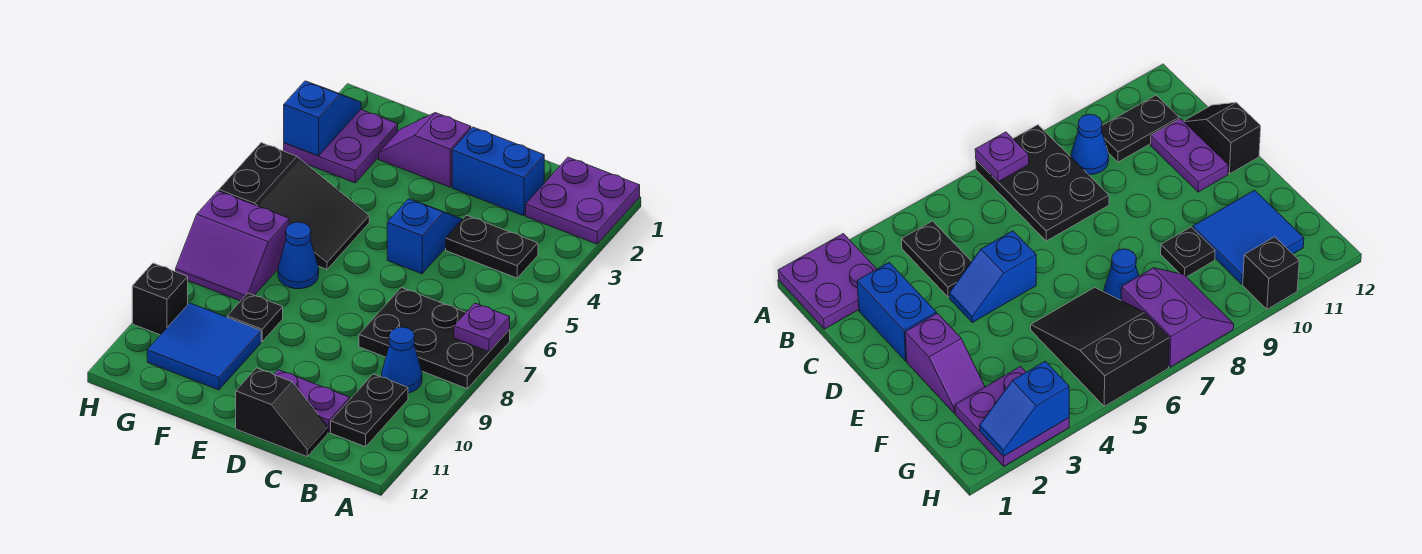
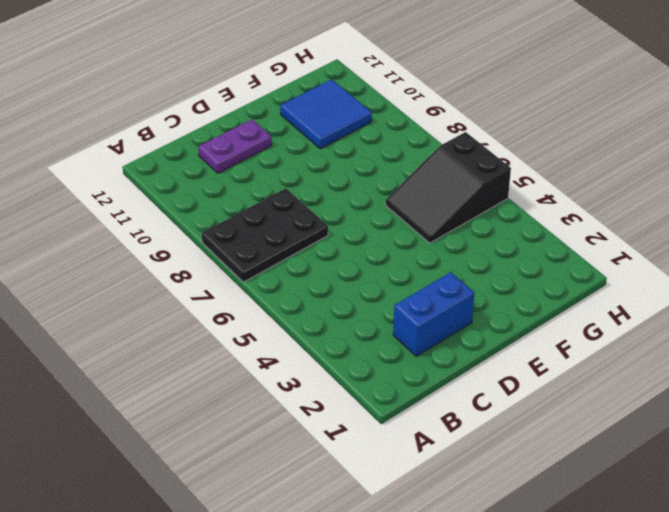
none -> purple plate A1:B2 level 1
none -> black plate B4:C4 level 1
none -> blue cone B9 level 1

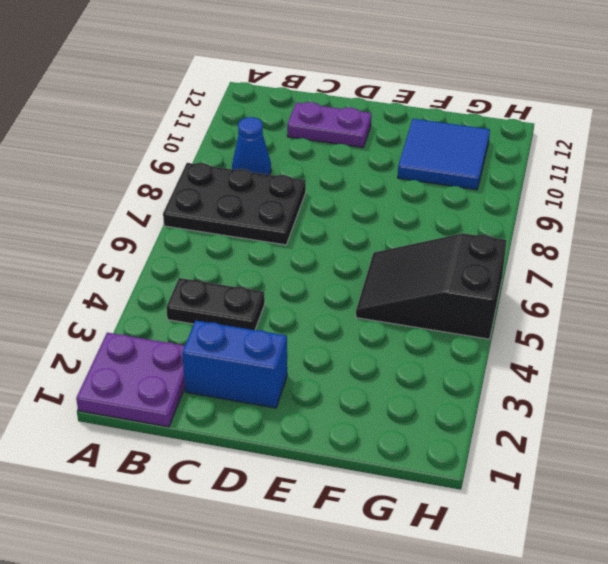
none -> black plate B10:B11 level 1
none -> black slope C12:D12 level 1 top D
none -> blue slope D4:D5 level 1 top 5

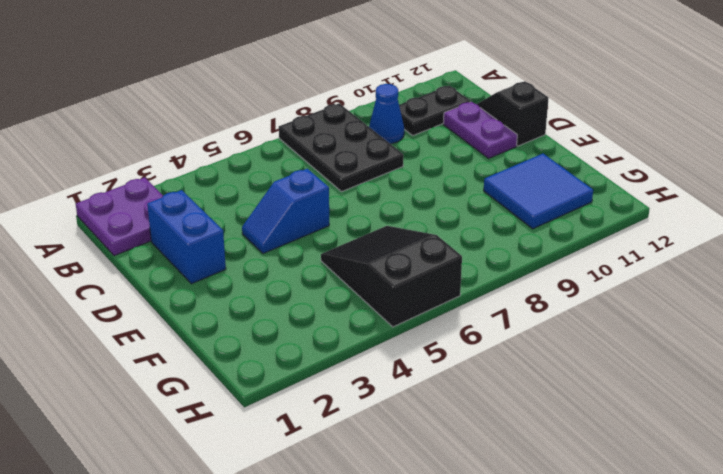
none -> black plate B4:C4 level 1
none -> purple slope E2:F2 level 1 top E
none -> blue cone F7 level 1

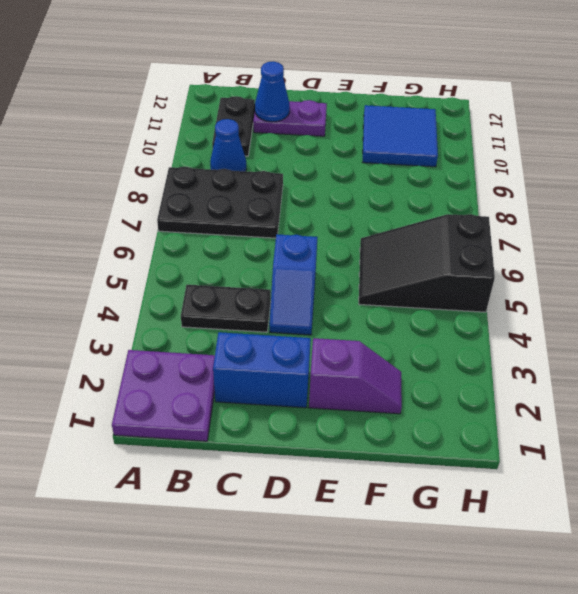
blue cone C11 level 2 -> blue cone F7 level 1
none -> black slope C12:D12 level 1 top D
none -> black plate F9 level 1
none -> purple plate G2:H3 level 1

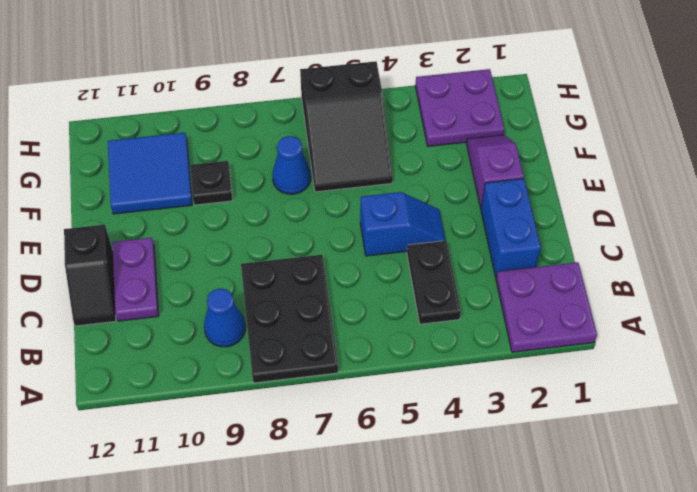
none -> black plate B10:B11 level 1
none -> purple slope G7:H8 level 1 top 7
none -> black brick H10 level 1

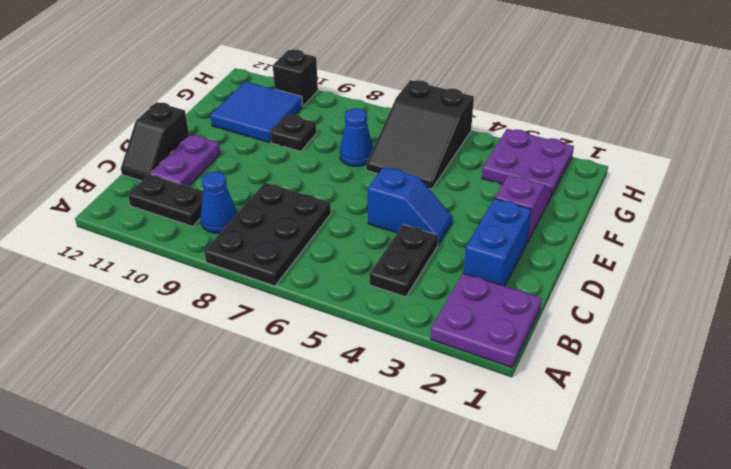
none -> purple slope G7:H8 level 1 top 7
none -> purple plate A7 level 2
none -> blue slope H2:H3 level 2 top 3

